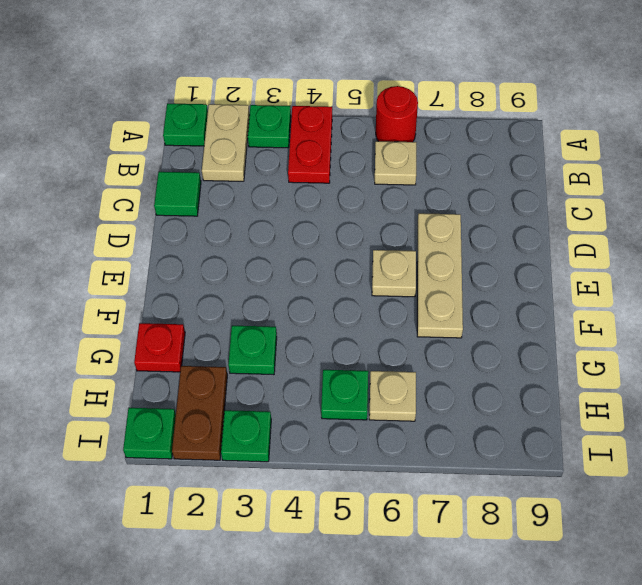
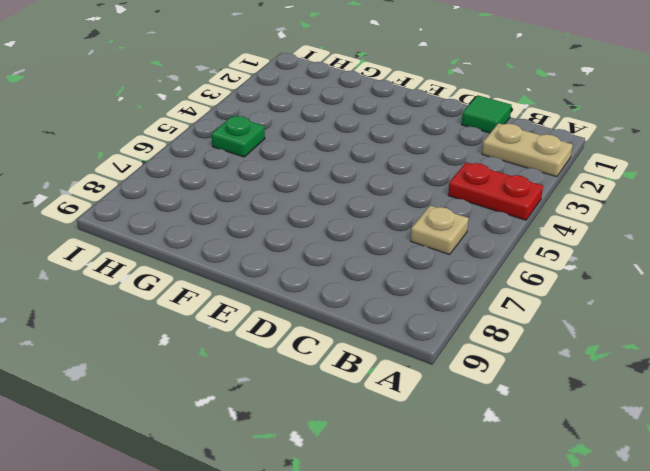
none -> green plate A1 level 1
none -> green plate A3 level 1
none -> red round brick A6 level 1

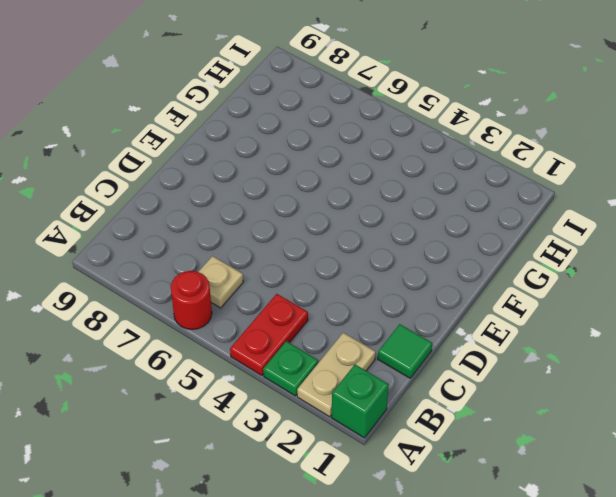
green brick A1 level 1 -> green plate A1 level 1
none -> tan plate D7:F7 level 1
none -> tan plate E6 level 1
none -> red plate G1 level 1

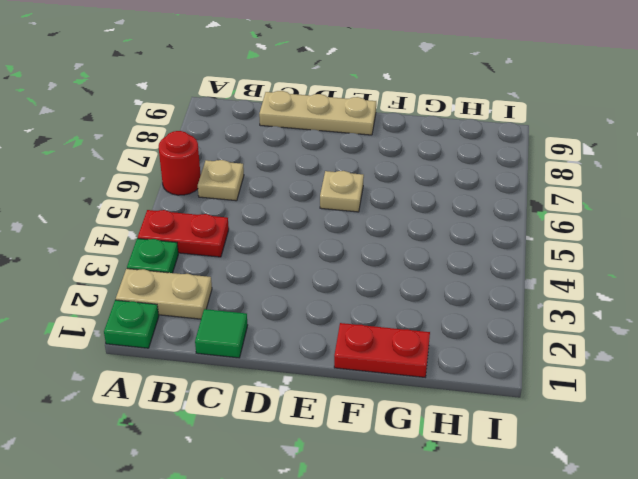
tan plate C9:E9 level 1 -> tan plate D7:F7 level 1
red plate F1:G1 level 1 -> red plate G1 level 1
none -> green plate G3 level 1
none -> brown plate H2:I2 level 1
none -> green plate H5 level 1

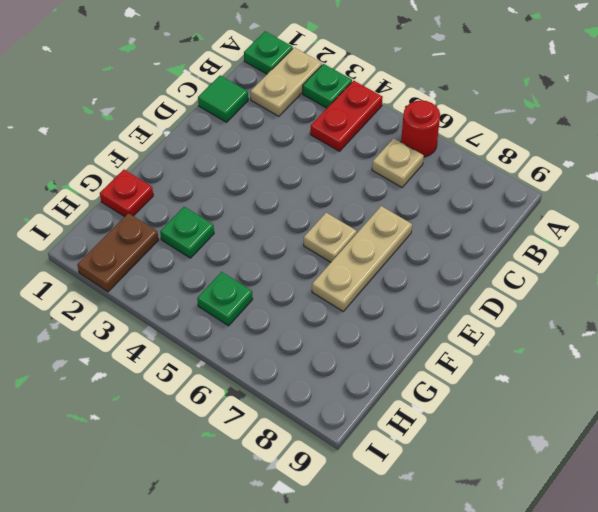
none -> tan plate H6 level 1
none -> green plate I1 level 1
none -> green plate I3 level 1

